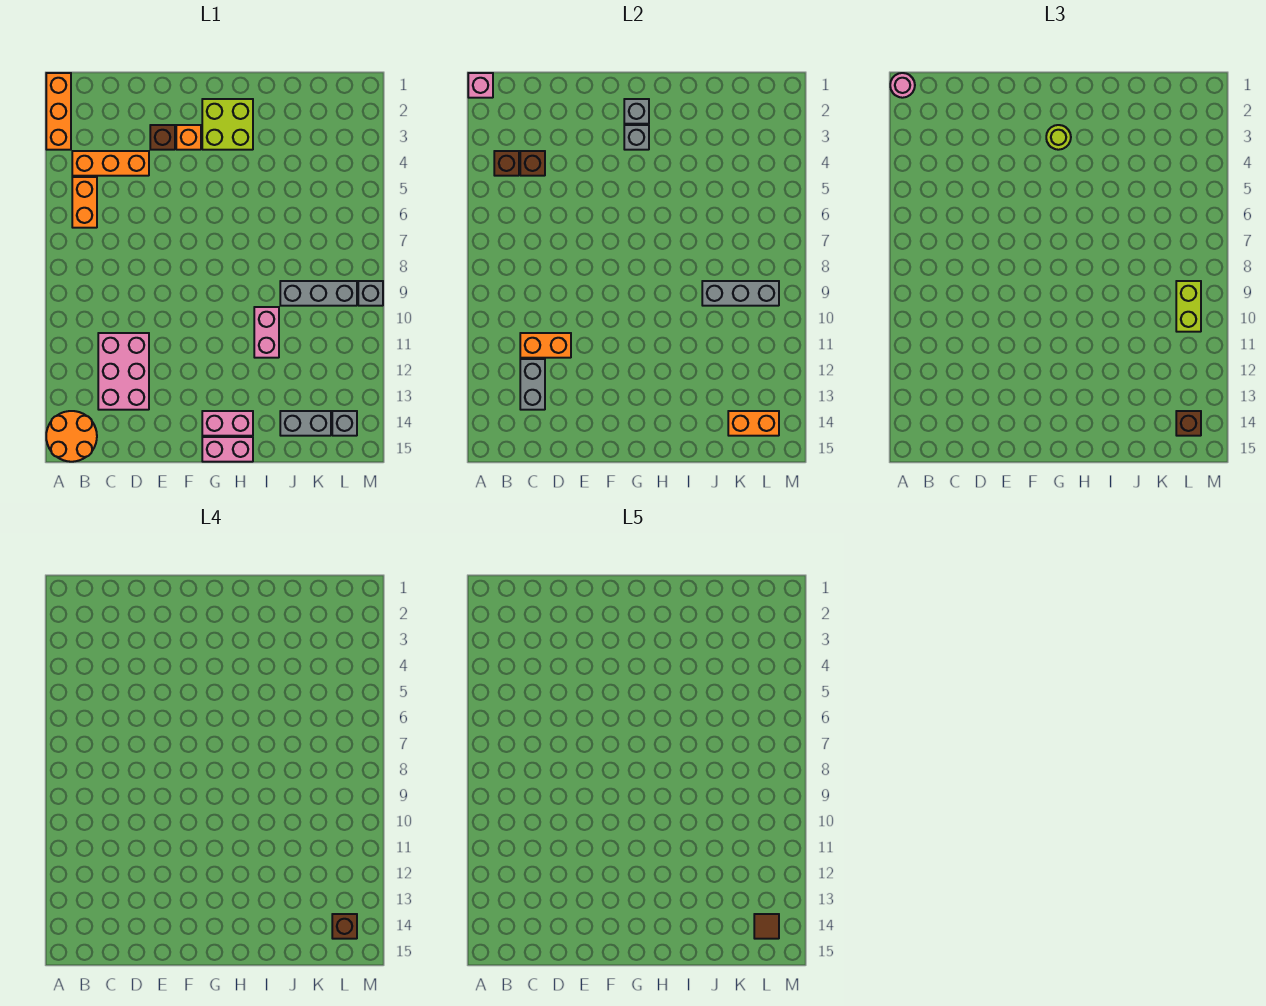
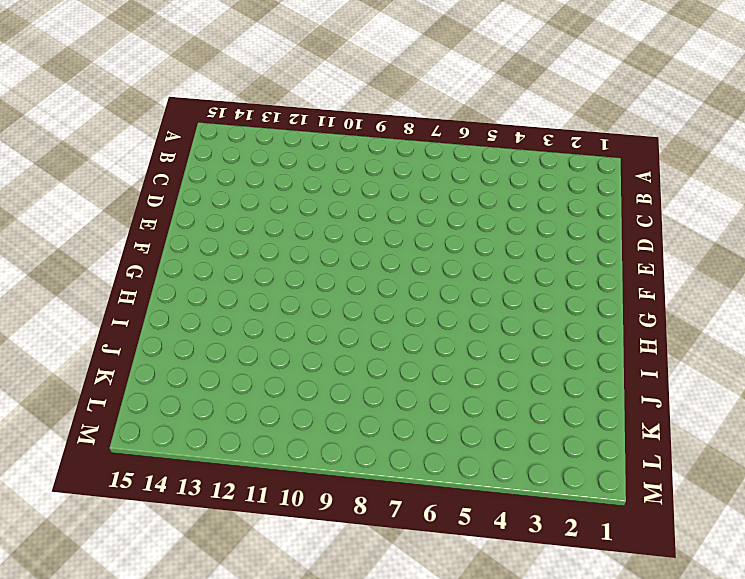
none -> orange brick A1:A3 level 1
none -> orange round brick A14:B15 level 1
none -> orange brick B4:D4 level 1
none -> orange brick B5:B6 level 1

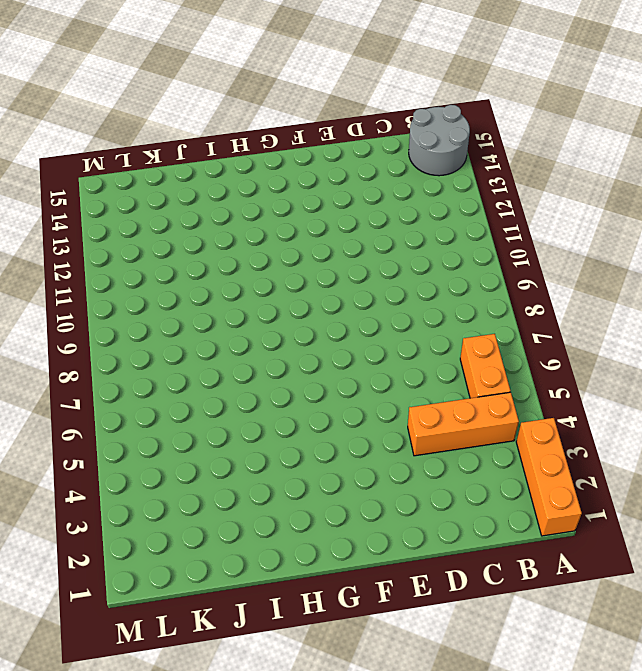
grey round brick A14:B15 level 1 -> orange round brick A14:B15 level 1
none -> pink brick C11:D13 level 1
none -> brown brick E3 level 1
none -> orange brick F3 level 1
none -> lime brick G2:H3 level 1

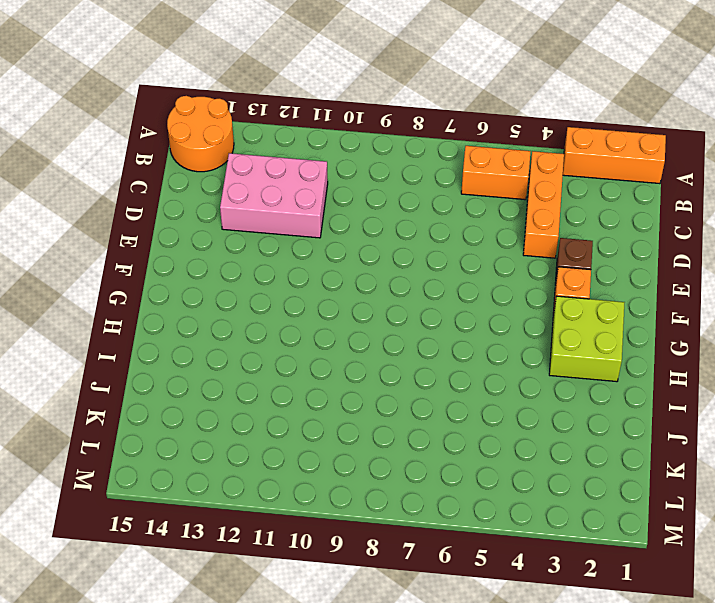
none -> pink brick G14:H14 level 1
none -> pink brick G15:H15 level 1
none -> pink brick I10:I11 level 1
none -> grey brick J9:L9 level 1

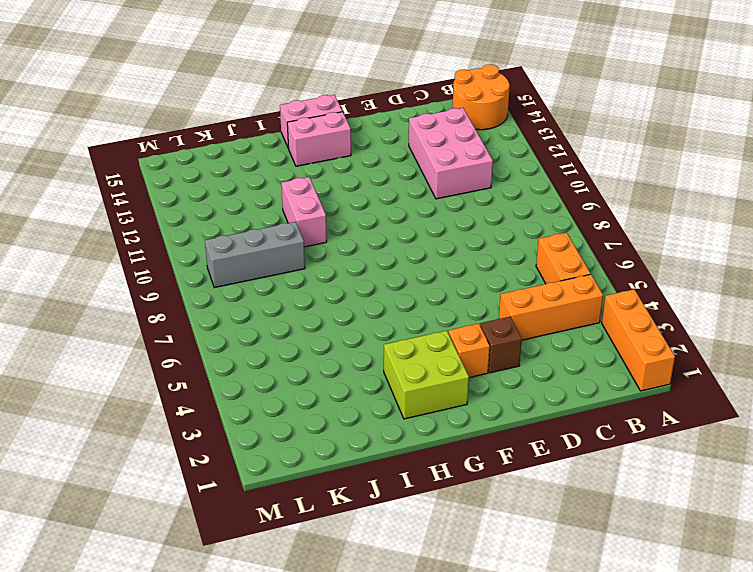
none -> grey brick J14:K14 level 1
none -> grey brick L14 level 1
none -> grey brick M9 level 1
none -> pink brick A1 level 2

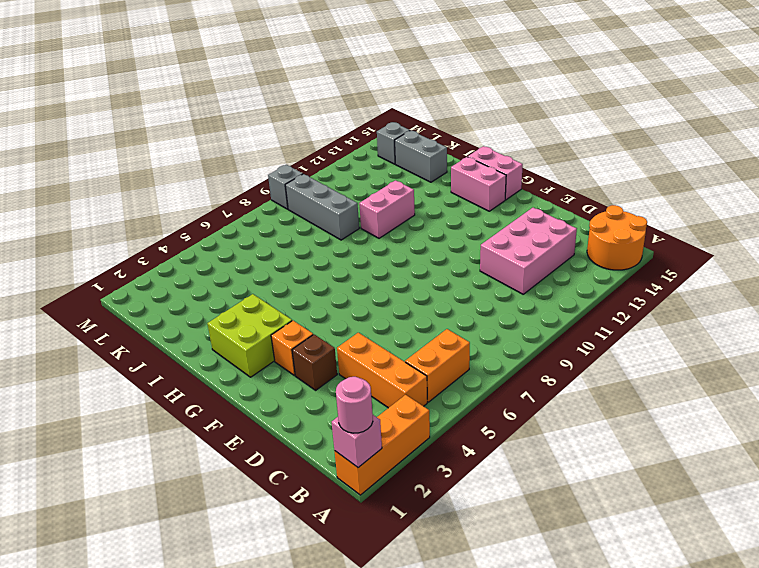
none -> brown brick B4 level 2
none -> brown brick C4 level 2
none -> orange brick C11:D11 level 2
none -> grey brick C12:C13 level 2

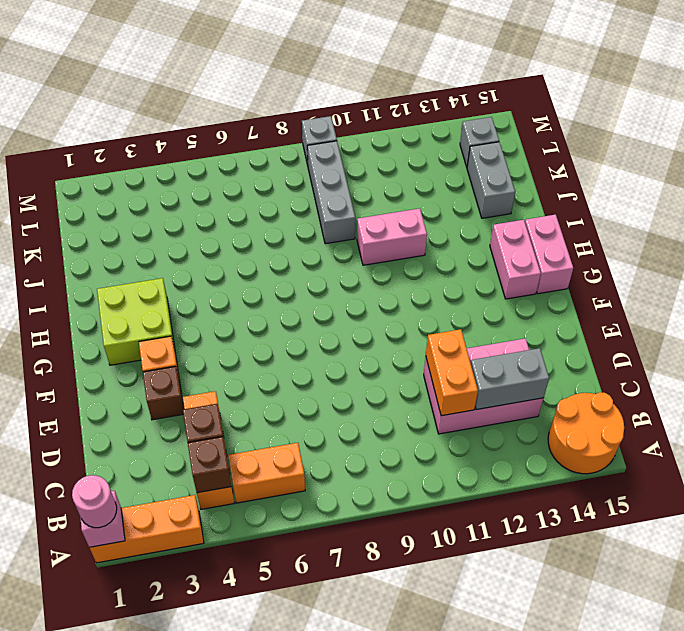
none -> grey brick G2 level 2
none -> grey brick G3 level 2
none -> grey brick J9:L9 level 2
none -> orange brick K14:L14 level 2

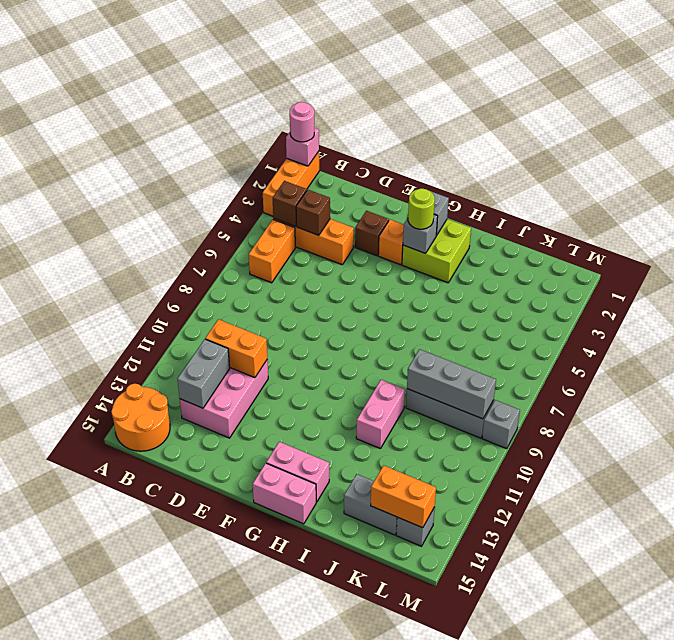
none -> lime brick L9:L10 level 3
none -> brown brick L14 level 3
none -> brown brick L14 level 4
none -> brown tile L14 level 5

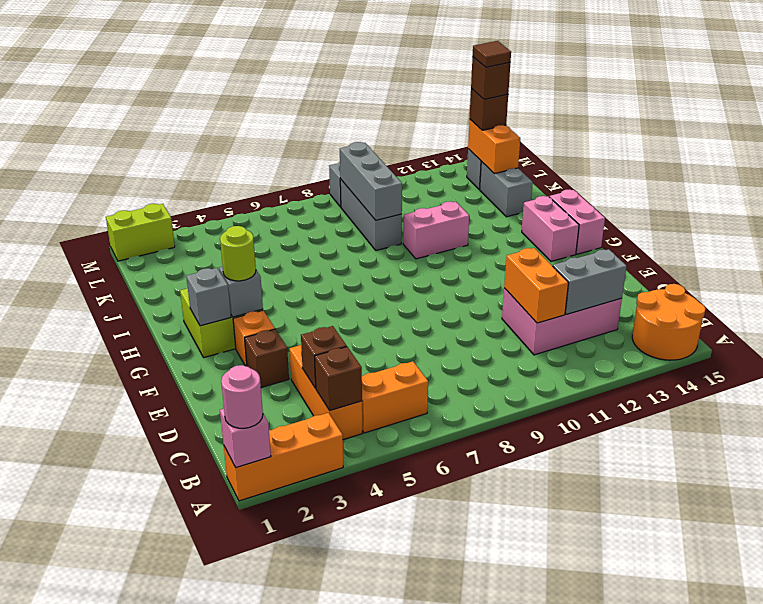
lime brick M1:M2 level 1 -> lime brick L9:L10 level 3

